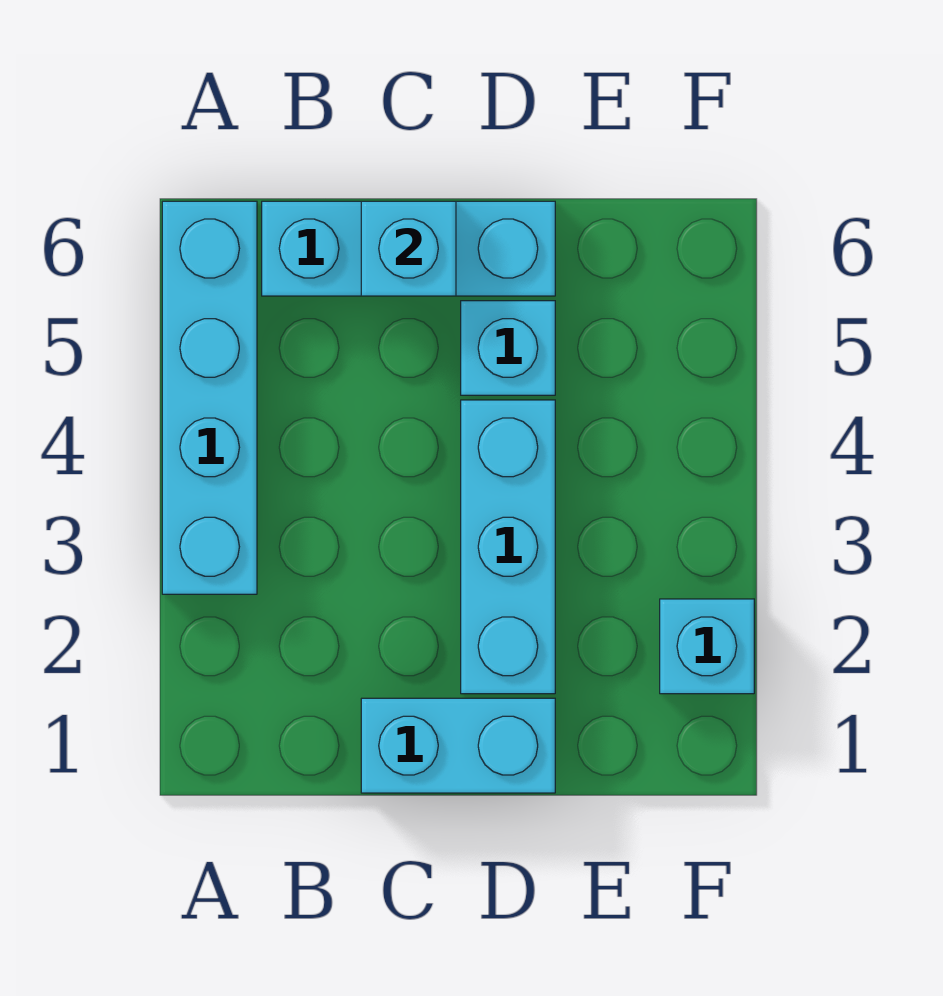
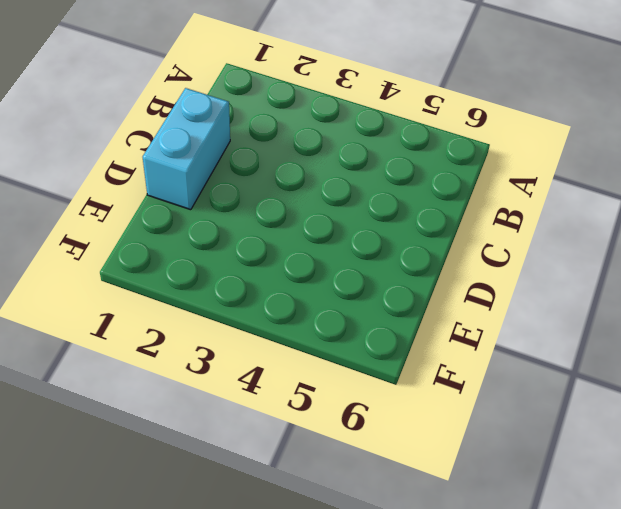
none -> cyan brick A3:A6 level 1
none -> cyan brick B6:D6 level 1

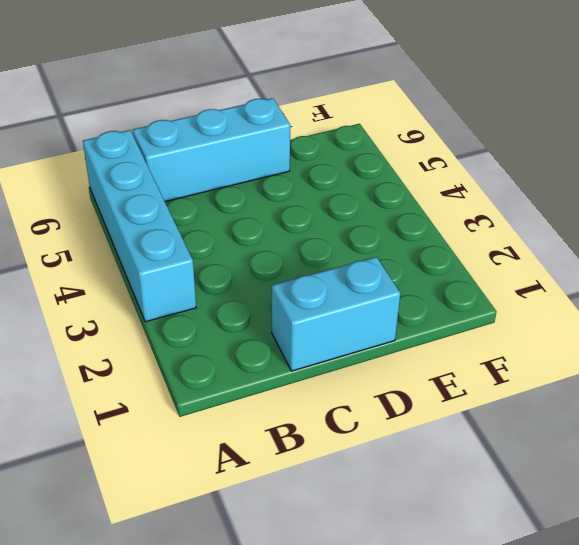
none -> cyan brick D2:D4 level 1
none -> cyan brick D5 level 1

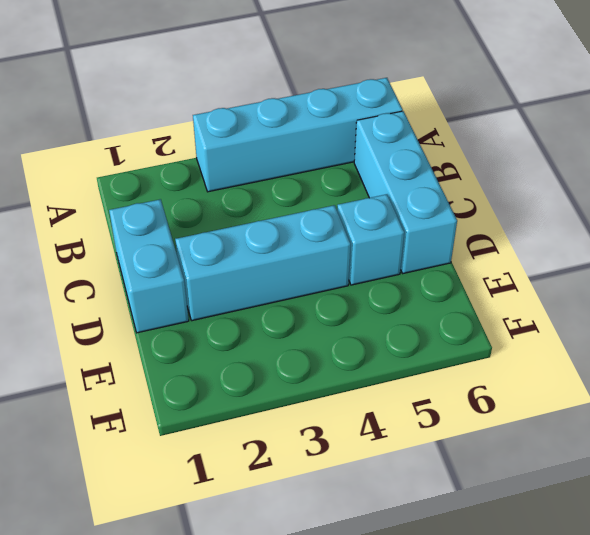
none -> cyan brick F2 level 1
none -> cyan brick C6 level 2

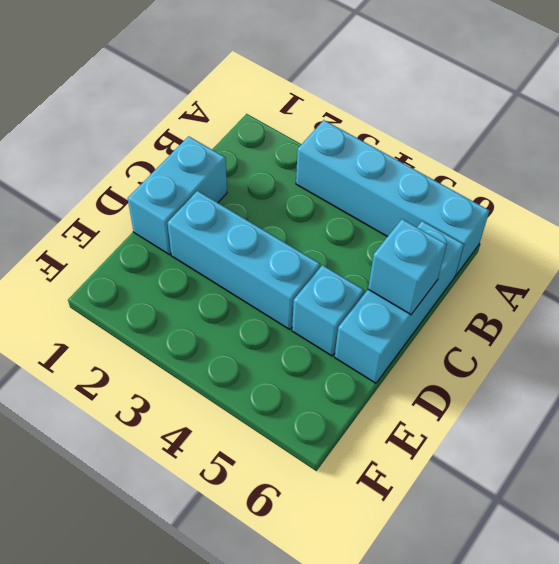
none -> cyan brick F2 level 1

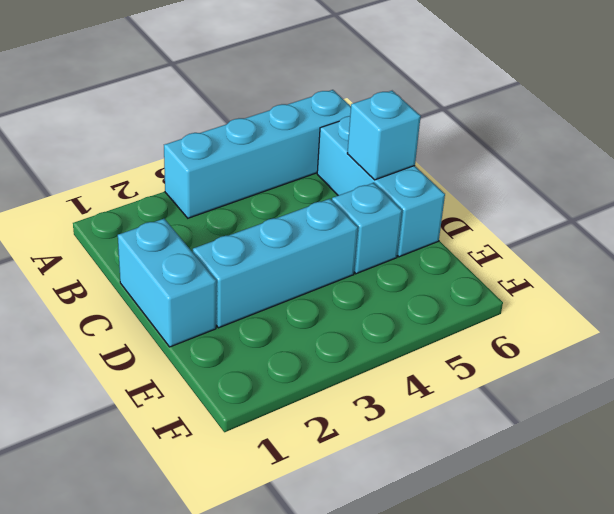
none -> cyan brick F2 level 1

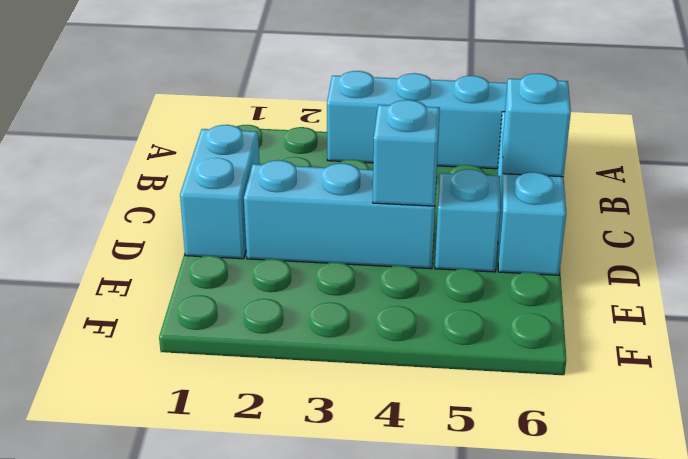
cyan brick D4 level 2 -> cyan brick F2 level 1

